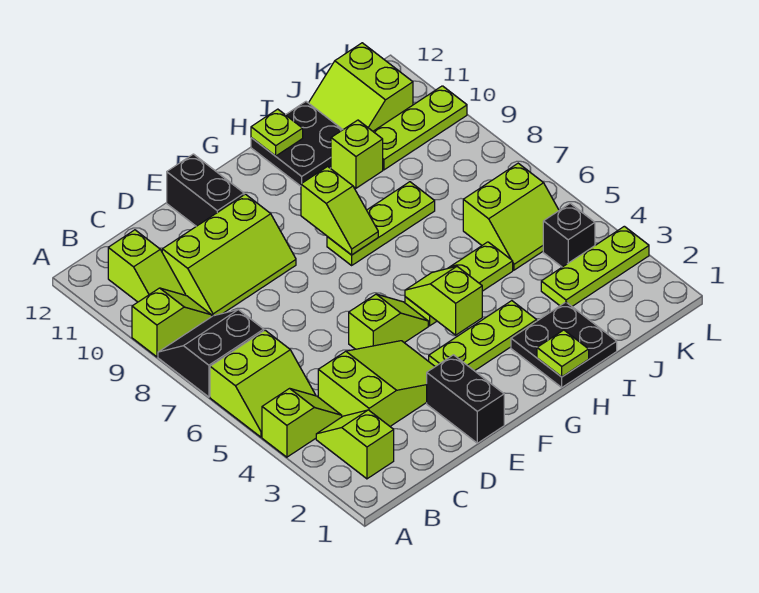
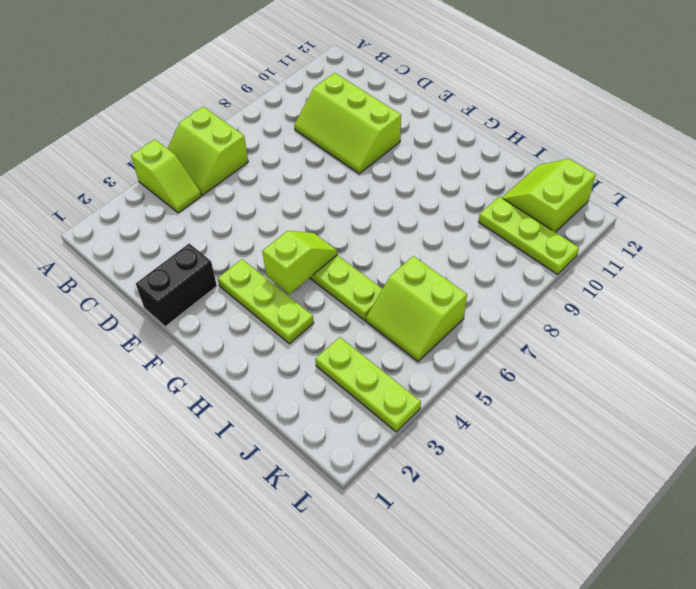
none -> black slope A7:B8 level 1 top 7
none -> lime slope A9:B9 level 1 top A
none -> lime slope B2:B3 level 1 top 2

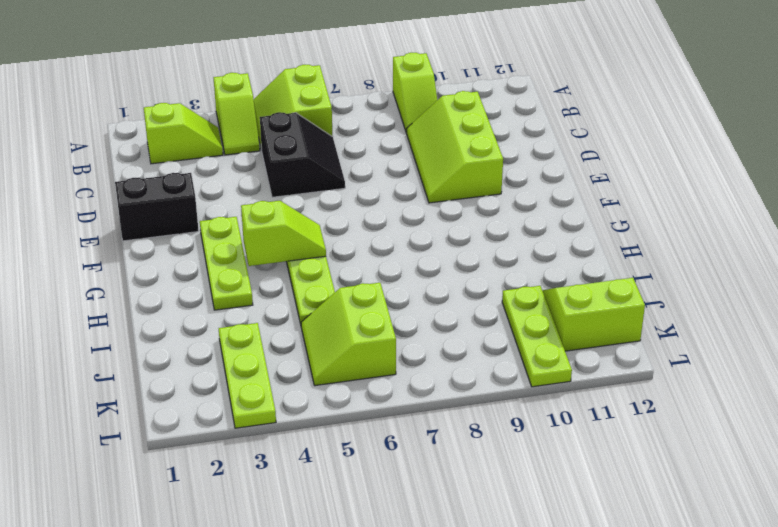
black slope C5:D6 level 1 top 5 -> black slope A7:B8 level 1 top 7
none -> lime slope B10:B11 level 1 top 11
none -> lime slope C3:E4 level 1 top C
none -> lime slope E5:F5 level 1 top E

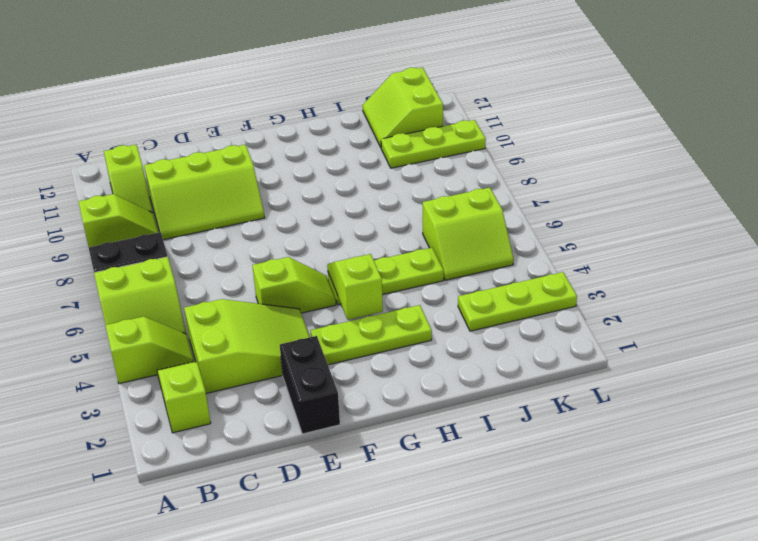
none -> black brick E11:E12 level 1
none -> lime plate G8:I8 level 1
none -> black plate H1:I2 level 1

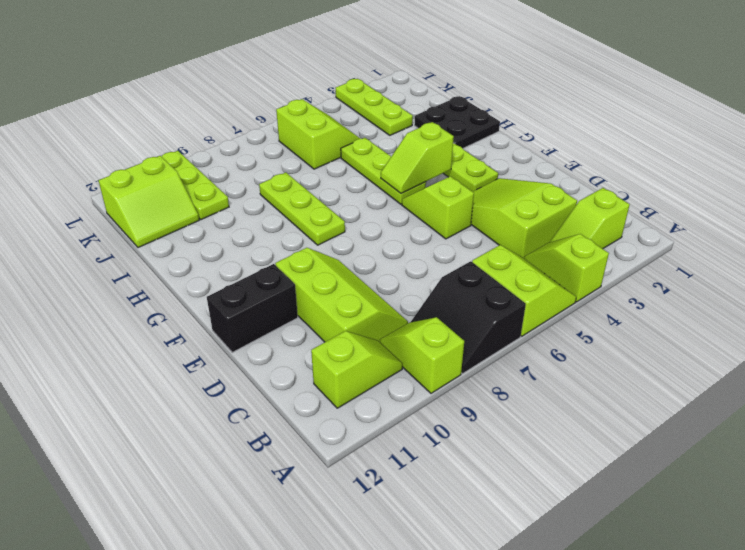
none -> black brick E1:E2 level 1
none -> black plate H11:I12 level 1
none -> lime brick I10 level 1

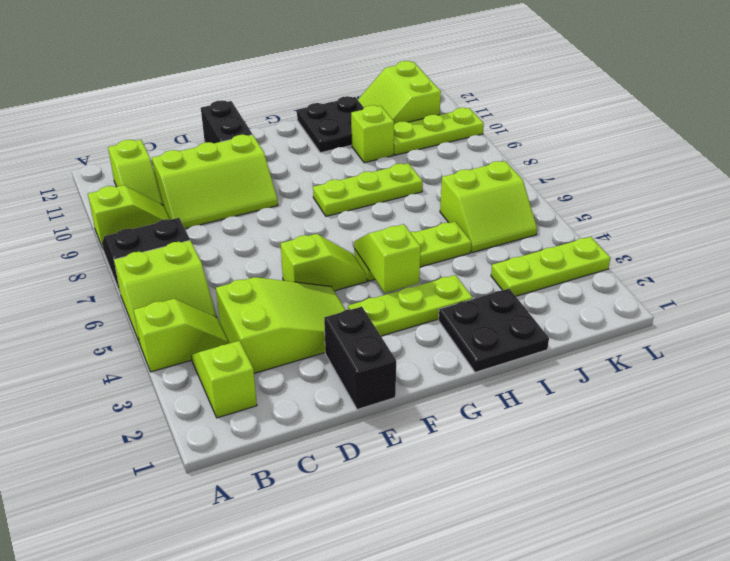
none -> black brick K4 level 1
none -> lime slope G8:G9 level 2 top 9
none -> lime plate H1 level 2

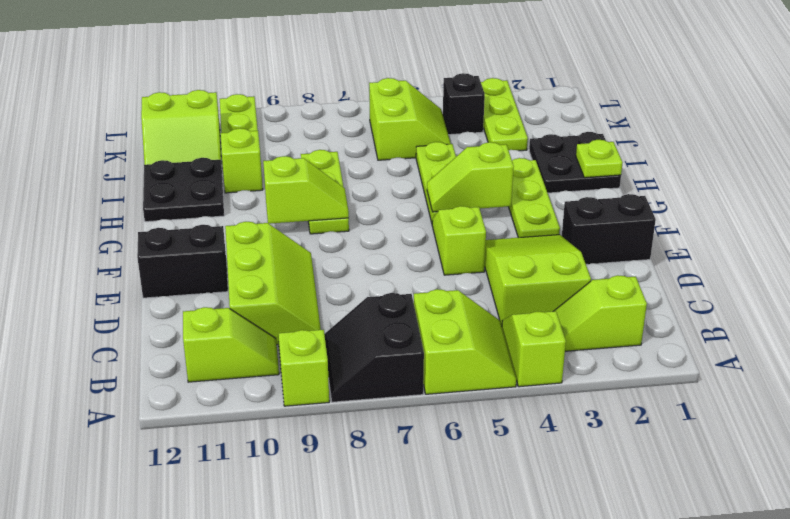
none -> lime plate H12 level 2

